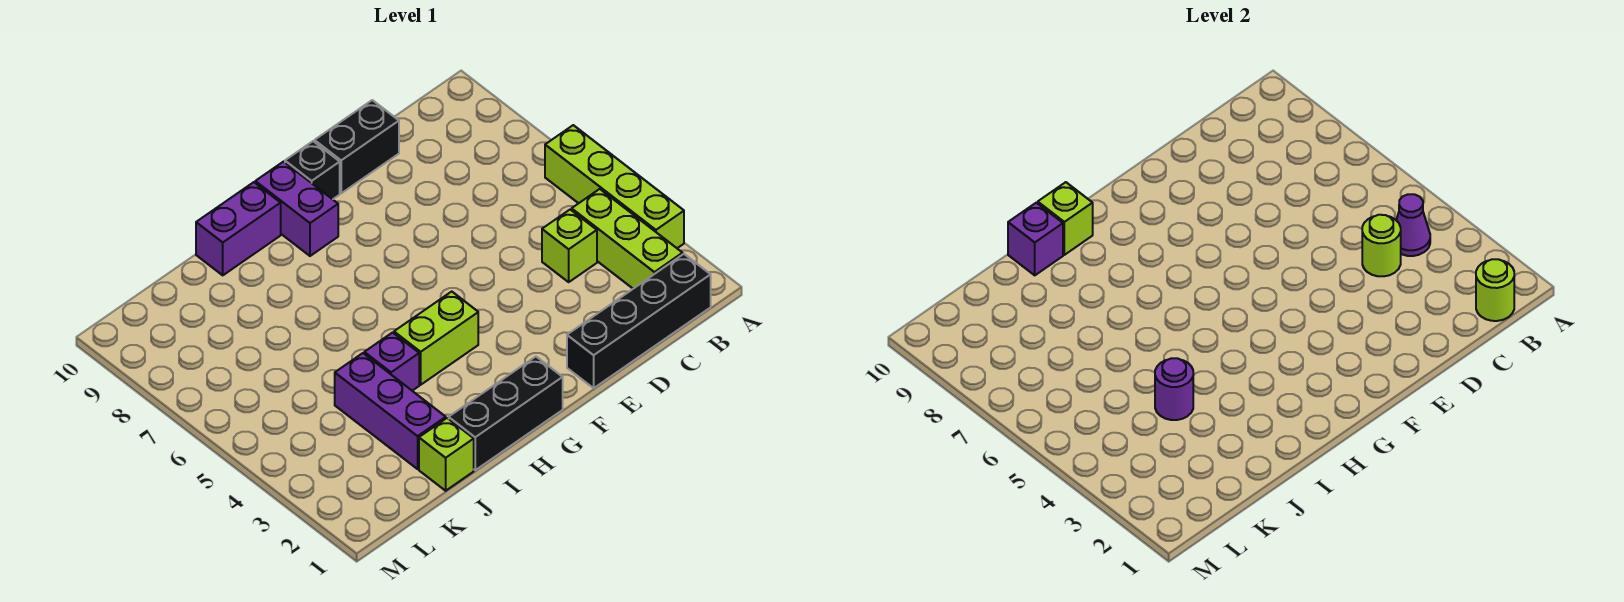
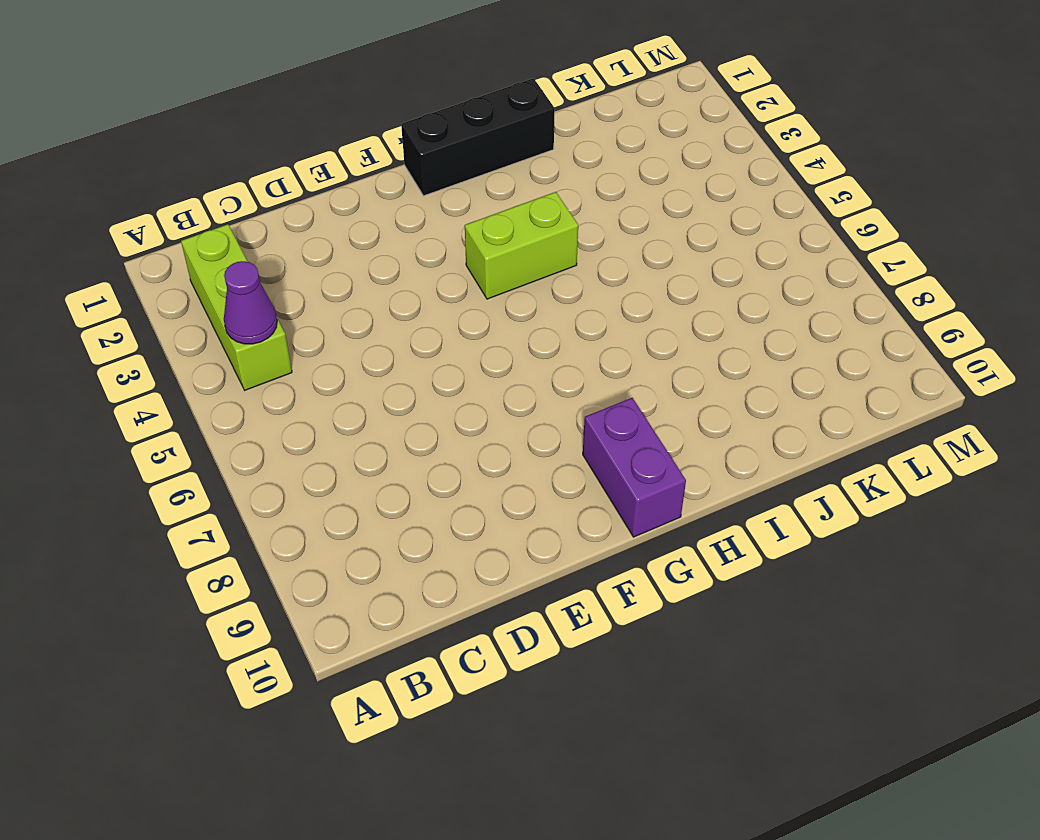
none -> lime brick A3:A6 level 1
none -> black brick B1:E1 level 1
none -> lime brick C4 level 1

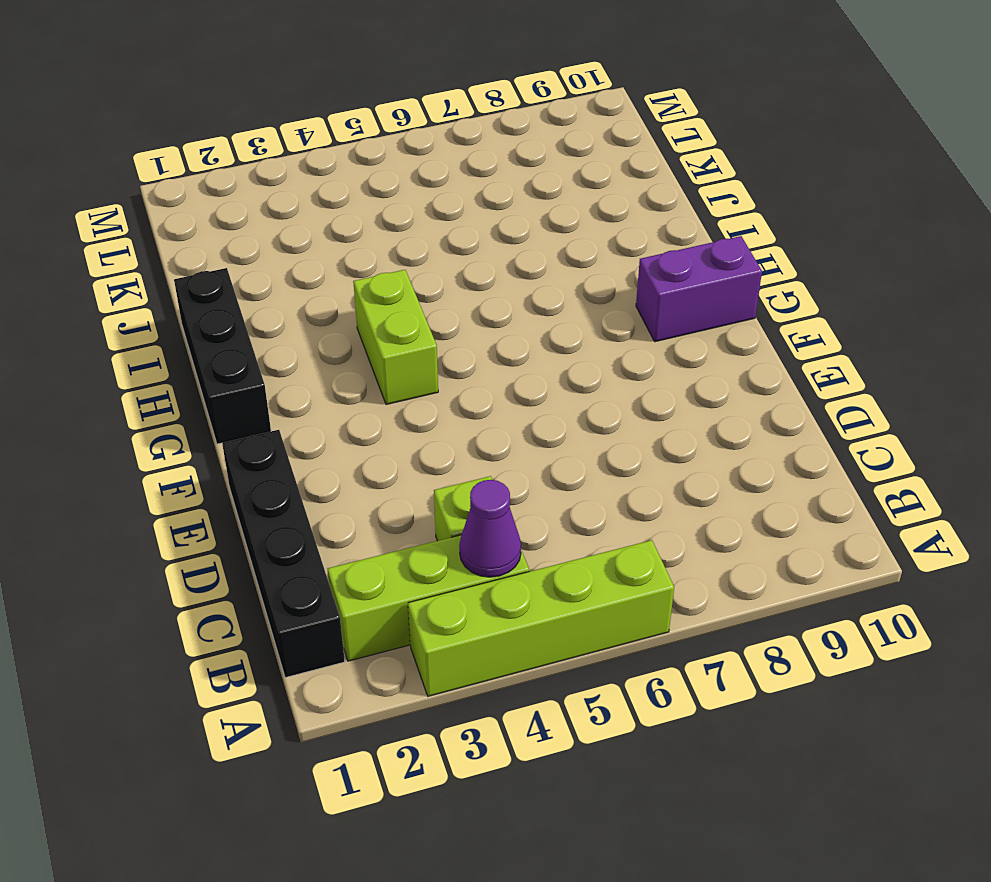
none -> black brick D10:E10 level 1
none -> black brick F10 level 1
none -> purple brick H10:I10 level 1

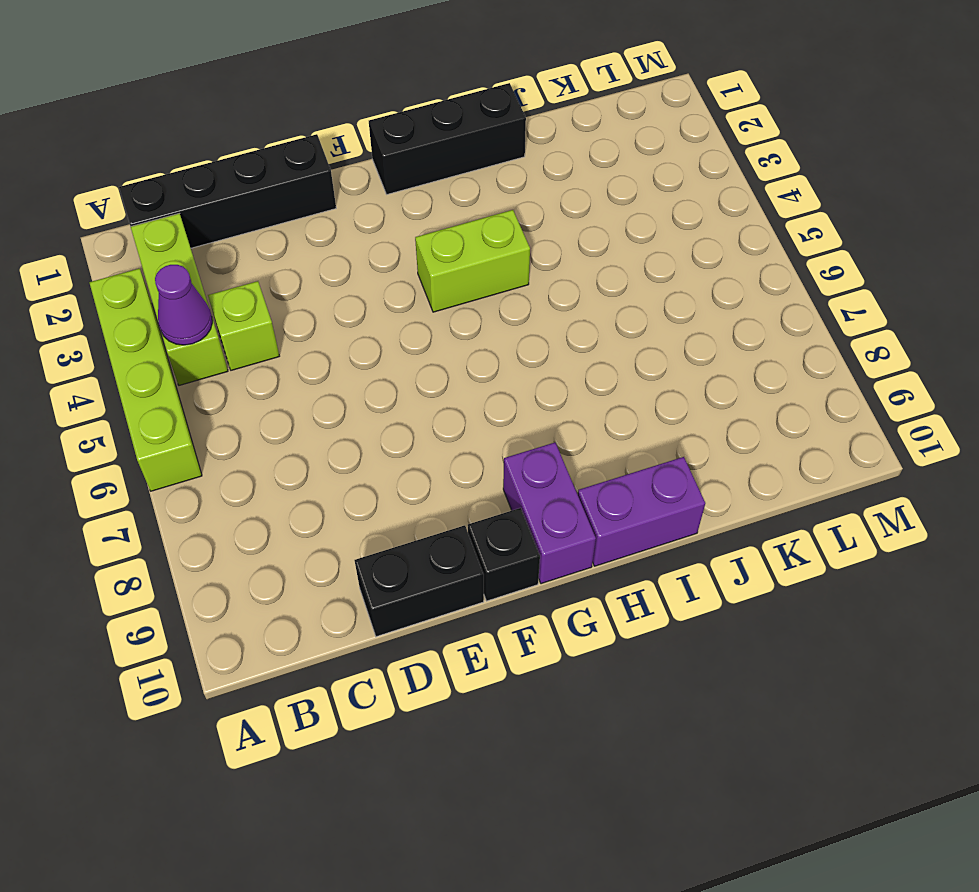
none -> purple brick I4 level 1
none -> lime brick J1 level 1
none -> purple brick J2:J4 level 1

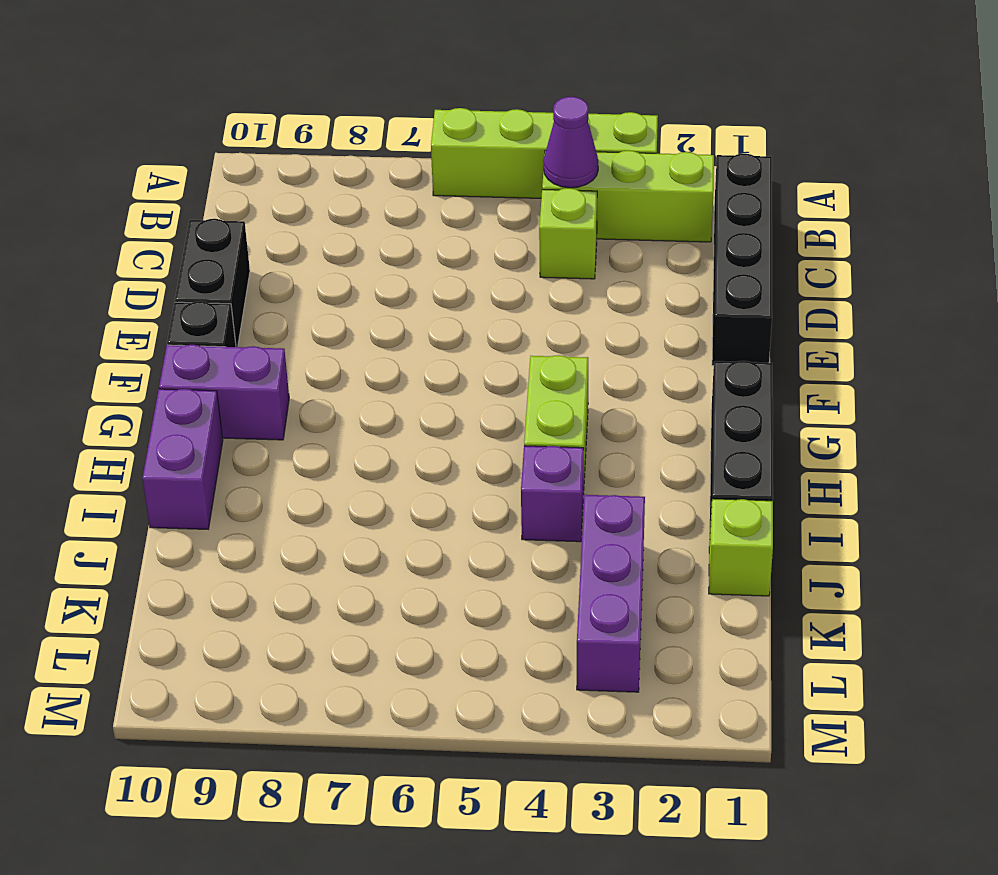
purple brick J3:L3 level 1 -> purple brick J2:J4 level 1
none -> lime round brick B1 level 2
none -> lime round brick C4 level 2
none -> lime brick H10 level 2

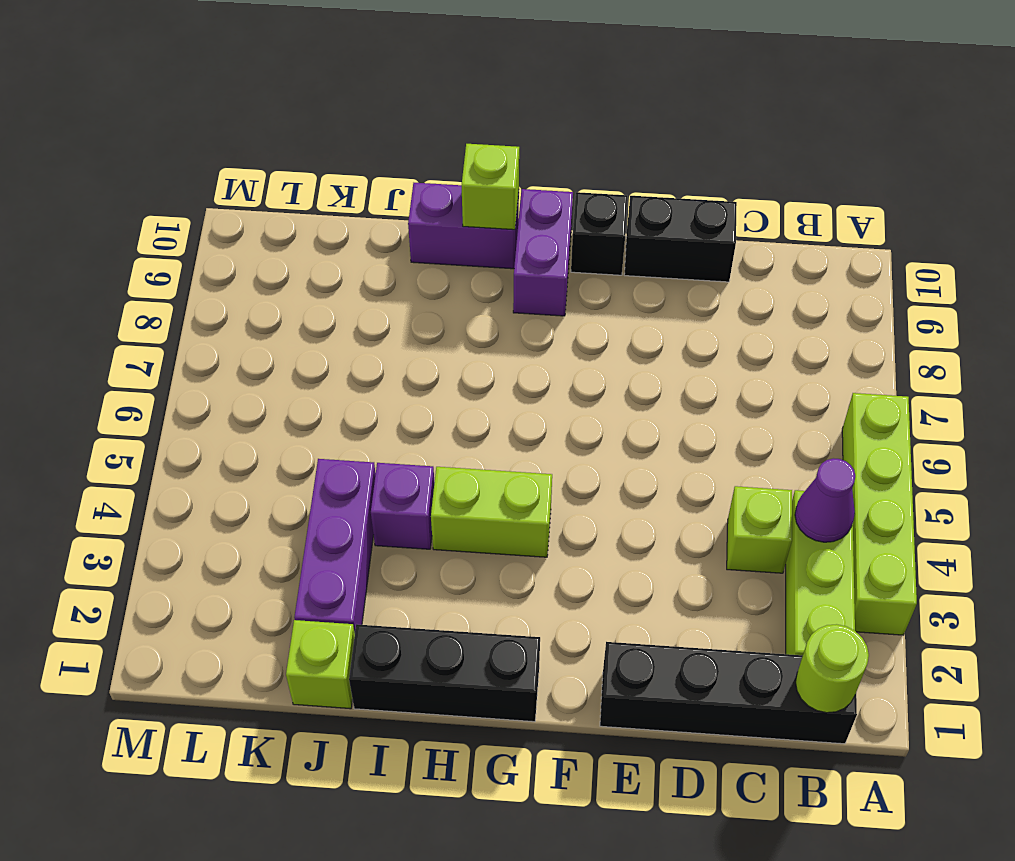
none -> lime round brick C4 level 2
none -> purple brick I10 level 2
none -> purple round brick J4 level 2

